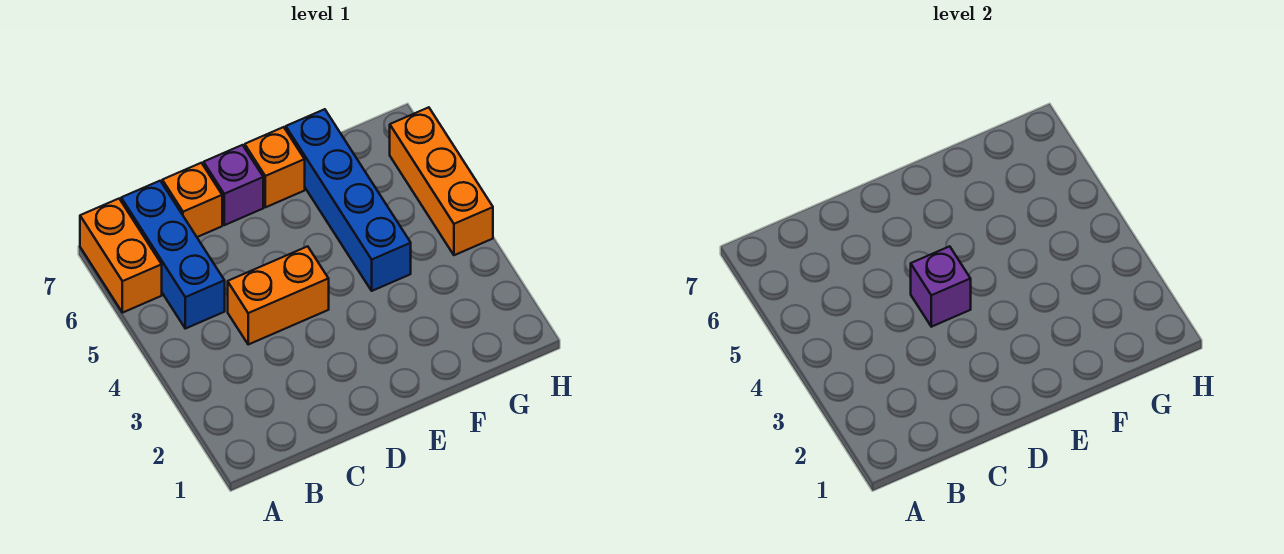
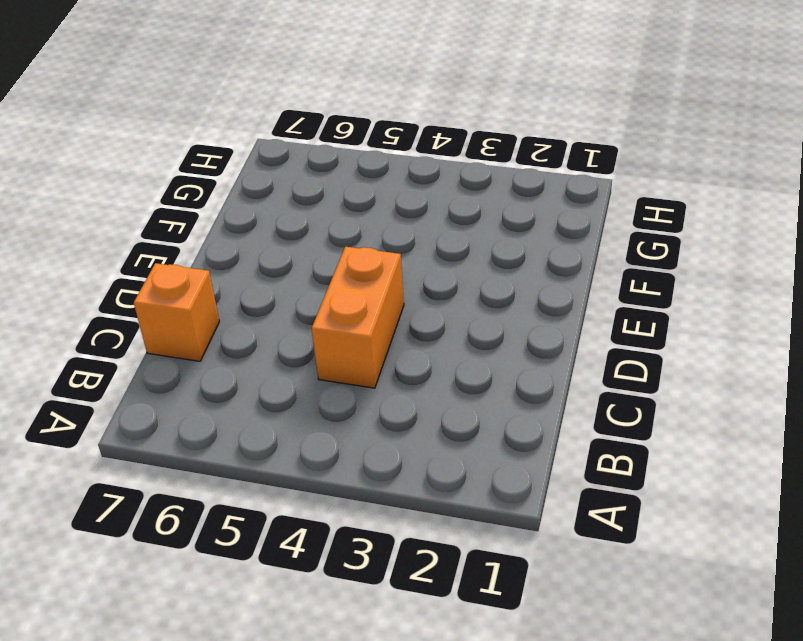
none -> orange brick A6:A7 level 1
none -> blue brick B5:B7 level 1

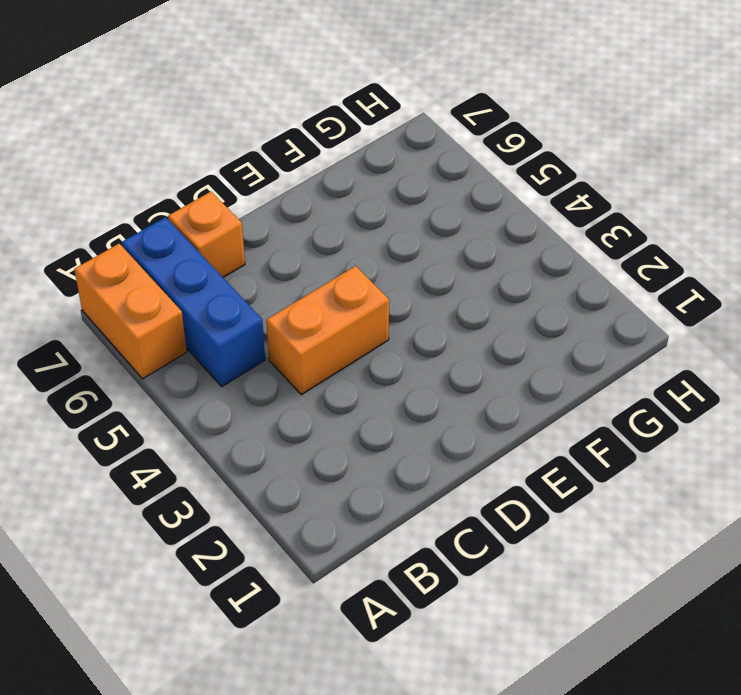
none -> purple brick D7 level 1
none -> orange brick E7 level 1

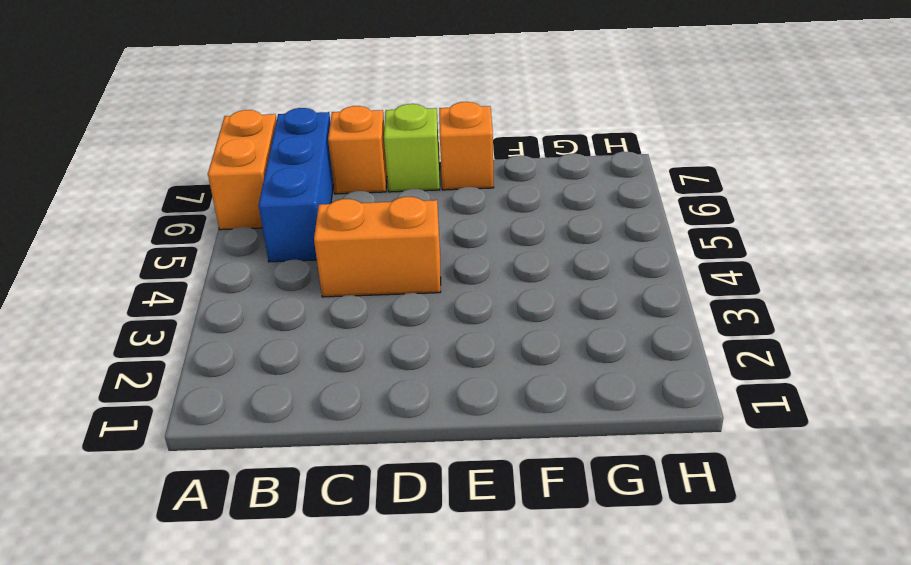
lime brick D7 level 1 -> purple brick D7 level 1
none -> blue brick F4:F7 level 1
none -> orange brick H4:H6 level 1

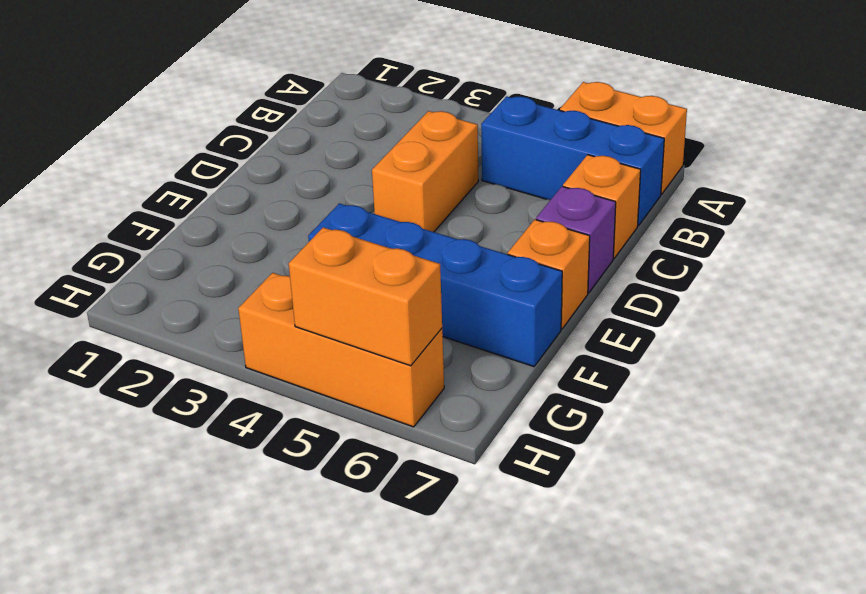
orange brick H5:H6 level 2 -> none
none -> purple brick D4 level 2

